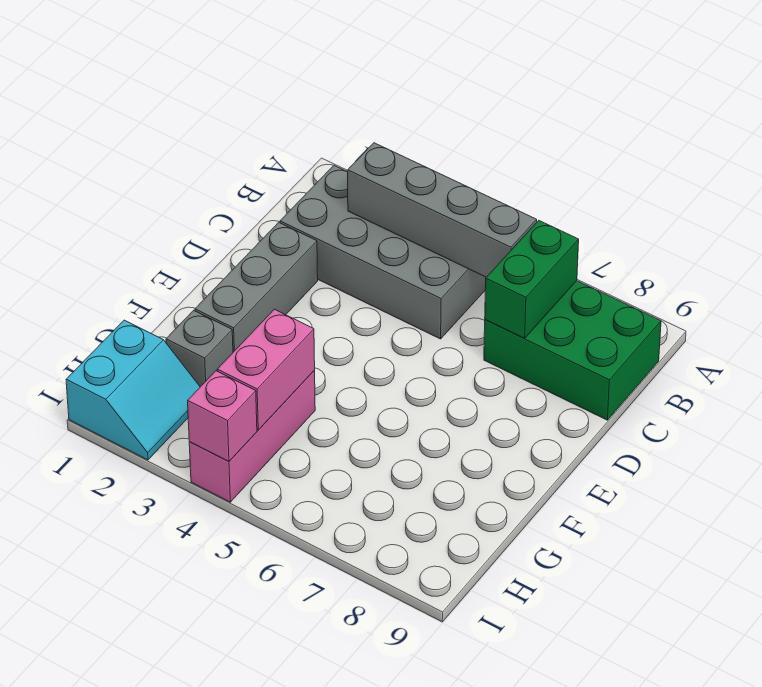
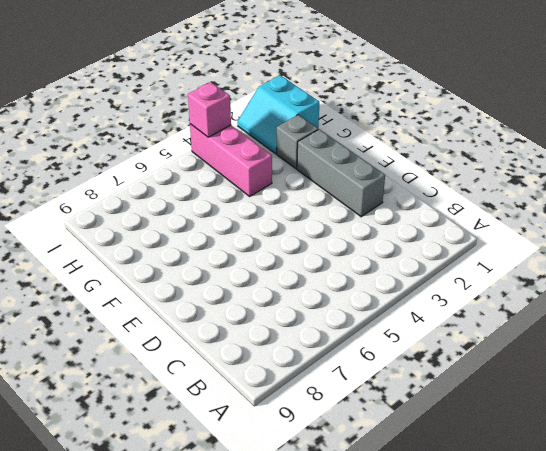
none -> grey brick B2:C5 level 1
none -> green brick B7:C9 level 1

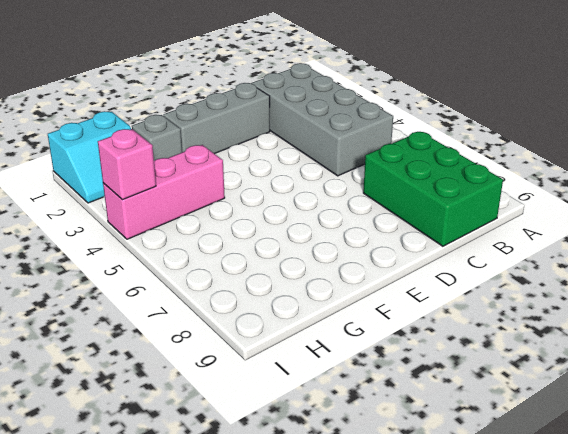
none -> grey brick B3:B6 level 2
none -> green brick B7:C7 level 2

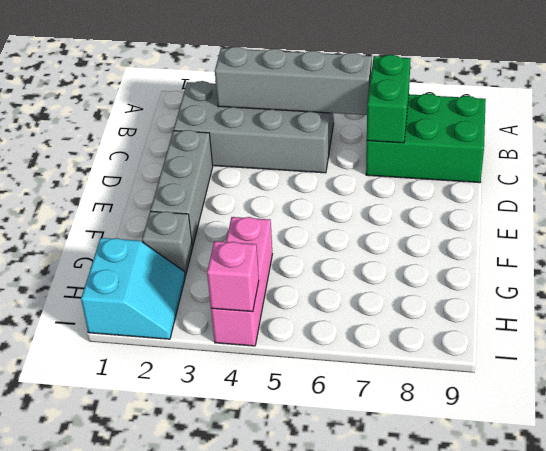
none -> pink brick G4:H4 level 2

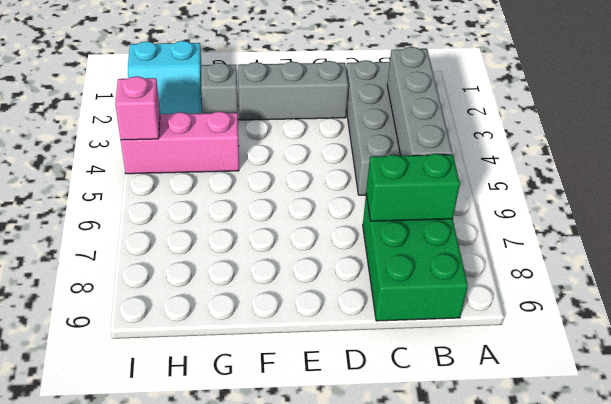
none -> pink brick G4:H4 level 2

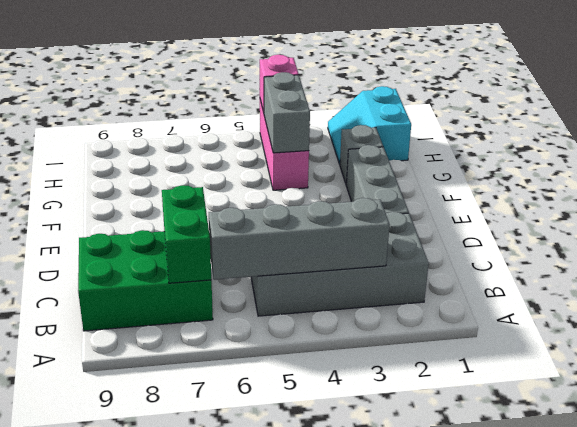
grey brick G4:H4 level 2 -> pink brick G4:H4 level 2

